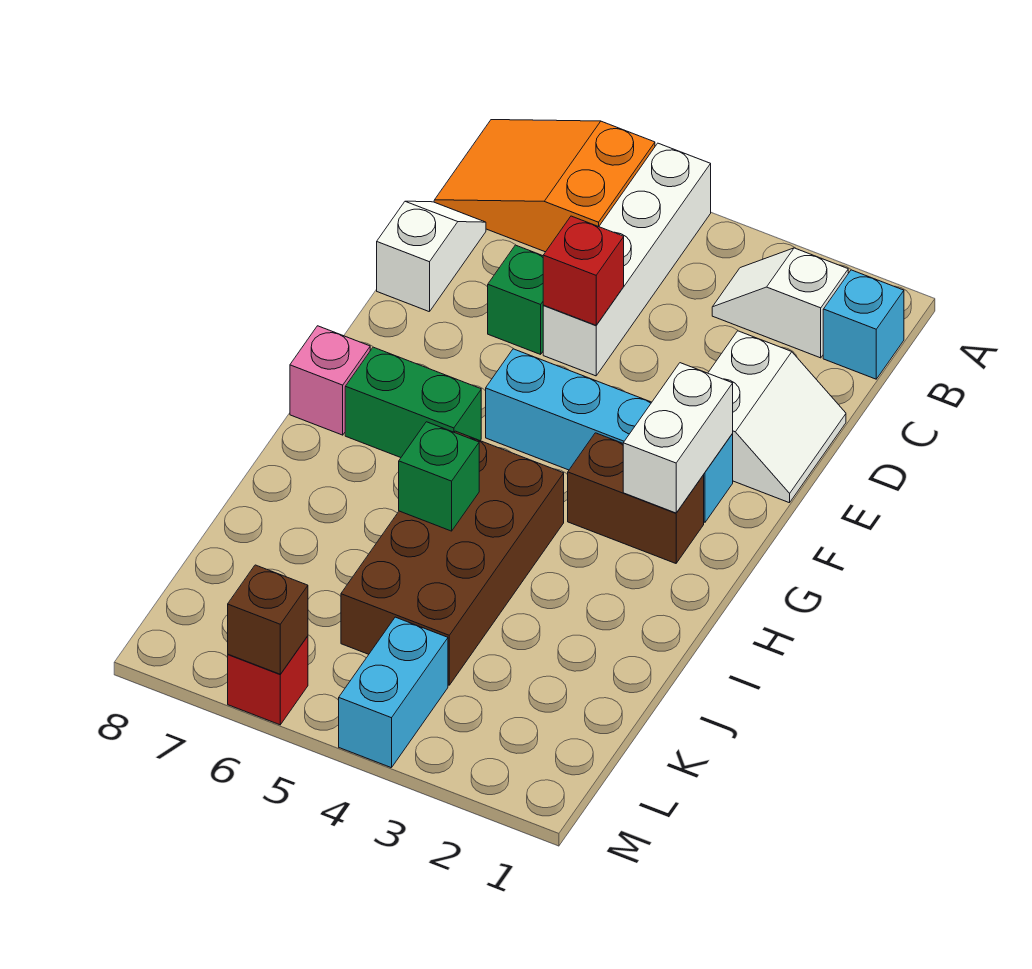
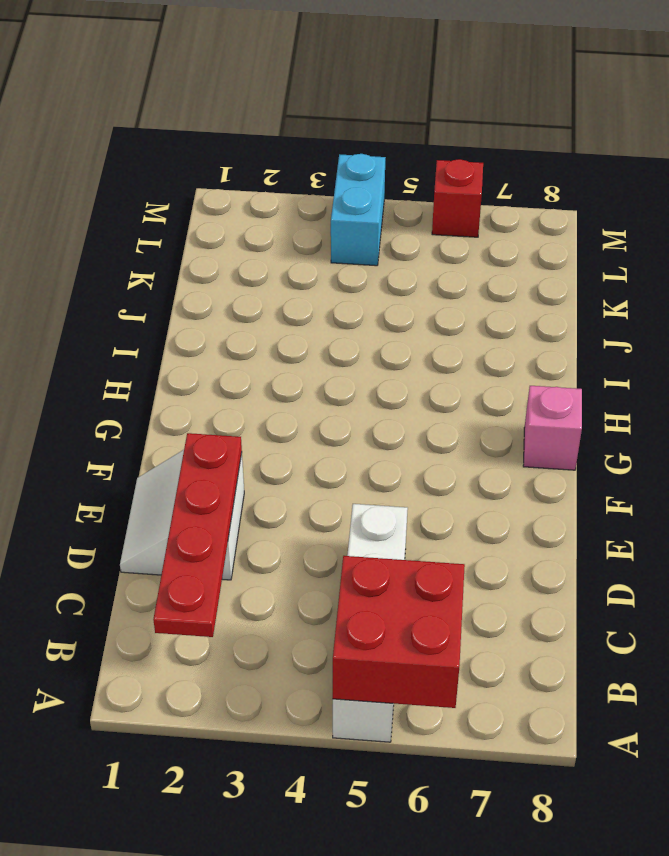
red brick A5:B6 level 2 -> none
red plate B2:E2 level 2 -> none
none -> orange slope A6:B8 level 1 top 6
none -> cyan brick B1 level 1
none -> white slope B2:B3 level 1 top 2

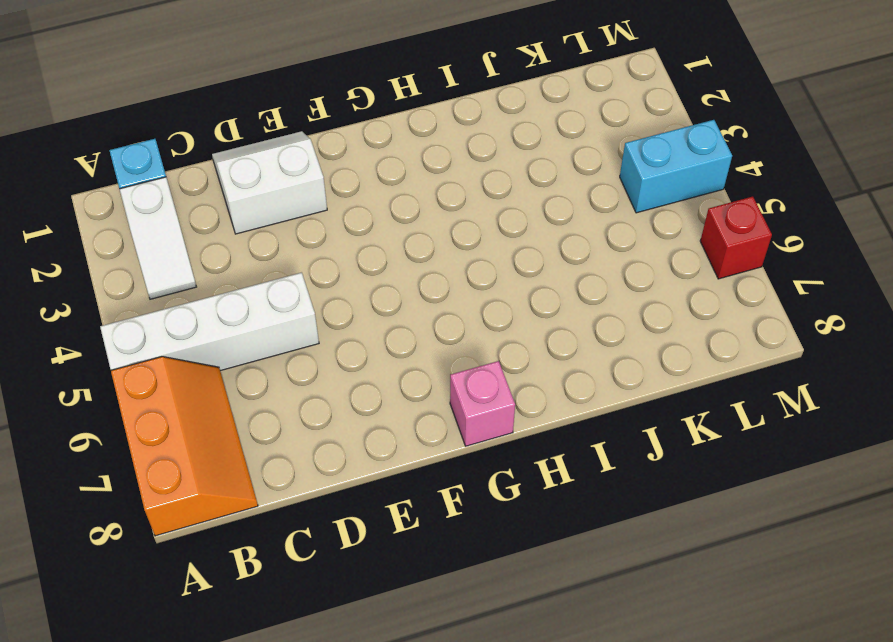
orange slope A6:B8 level 1 top A -> orange slope A6:B8 level 1 top 6
none -> white slope C8:D8 level 1 top D
none -> green brick D6 level 1
none -> cyan brick F2:F5 level 1

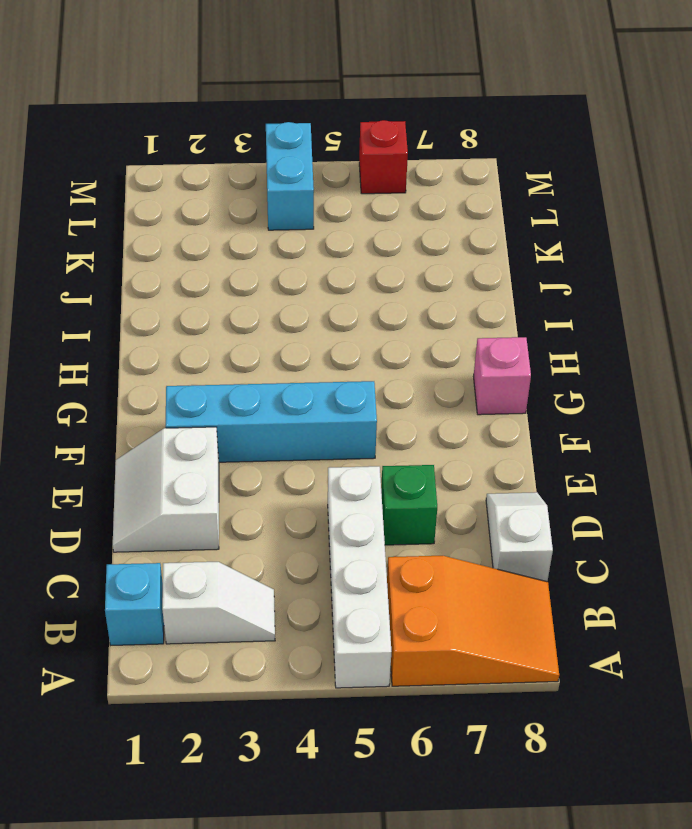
white slope C8:D8 level 1 top C -> white slope C8:D8 level 1 top D
none -> brown brick G2:G3 level 1
none -> green brick G6:G7 level 1
none -> brown brick H4:K5 level 1

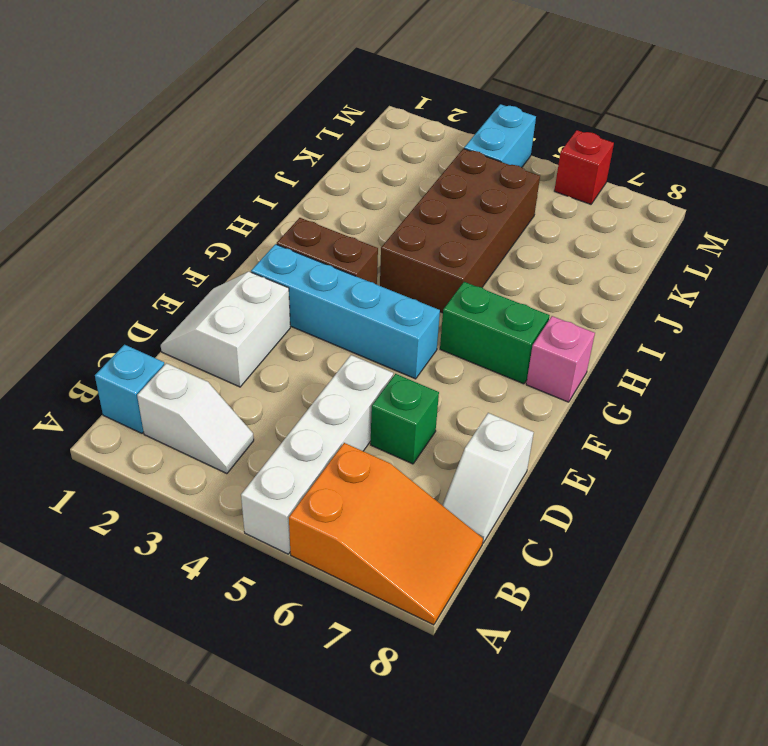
none -> red brick D5 level 2
none -> white brick F2:G2 level 2
none -> green brick I5 level 2

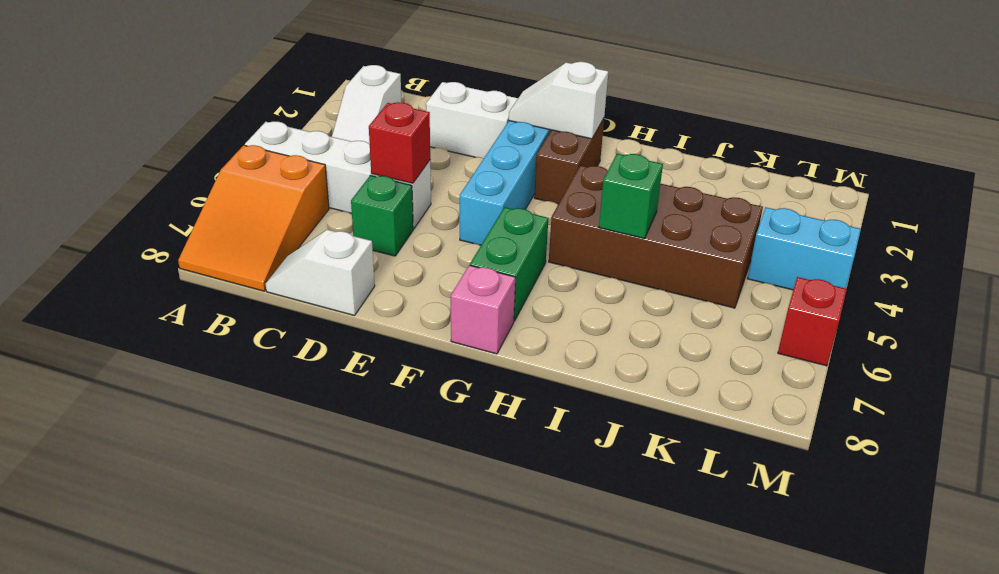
white slope F2:G2 level 2 top G -> white brick F2:G2 level 2
none -> cyan brick B1 level 1
none -> brown brick M6 level 2

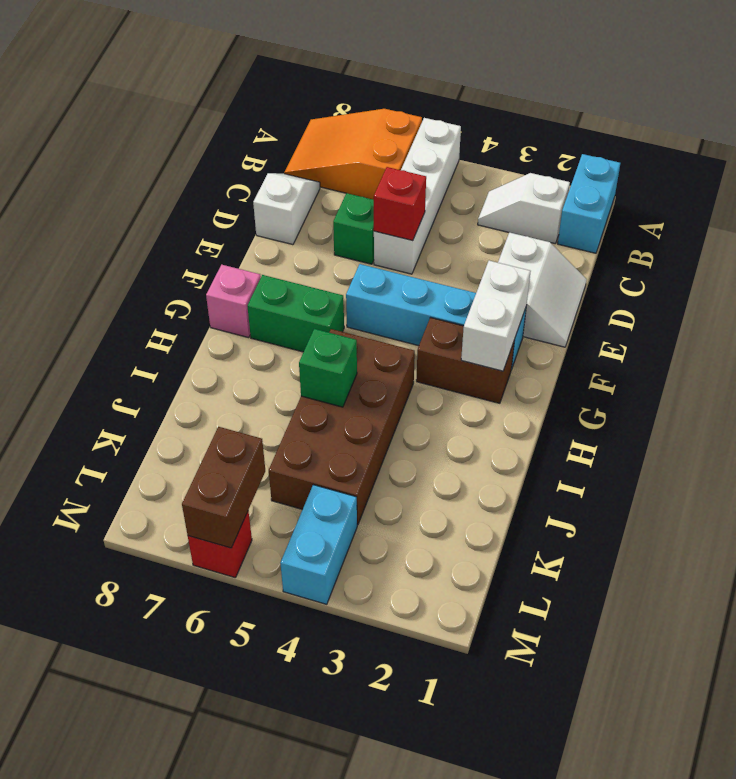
cyan brick A1:B1 level 1 -> cyan brick B1 level 1
brown brick L6:M6 level 2 -> brown brick M6 level 2

